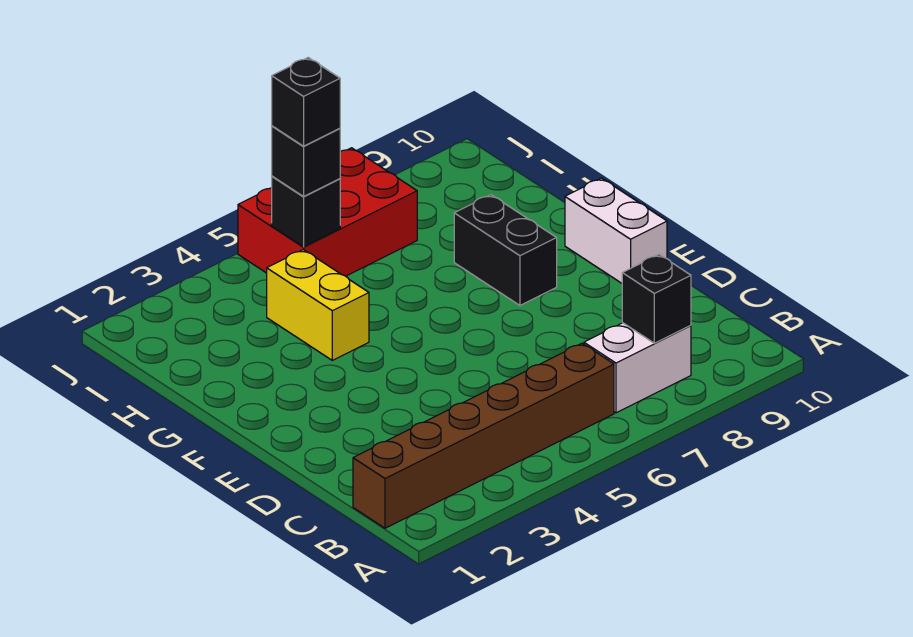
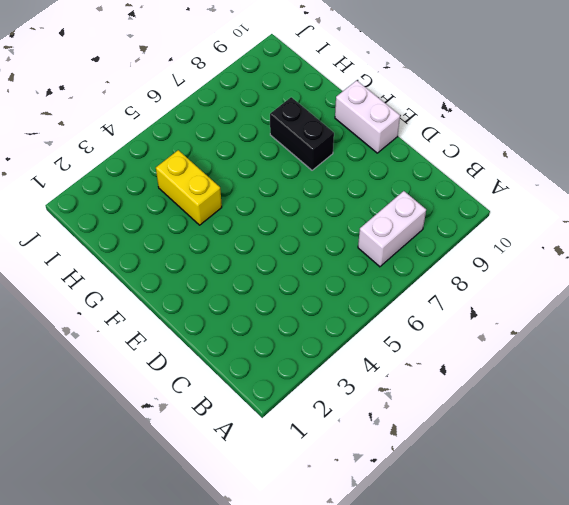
none -> brown brick B1:B6 level 1
none -> red brick I5:J7 level 1

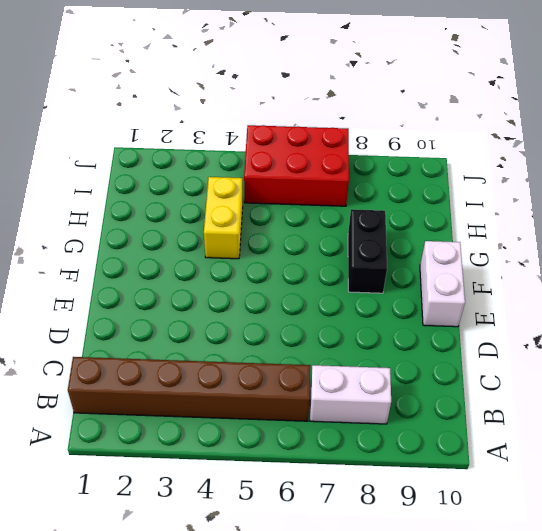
none -> black brick B8 level 2
none -> black brick I5 level 2

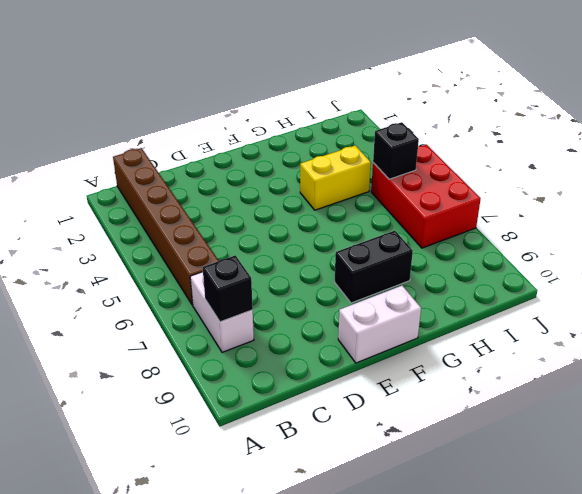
none -> black brick I5 level 3
none -> black brick I5 level 4

